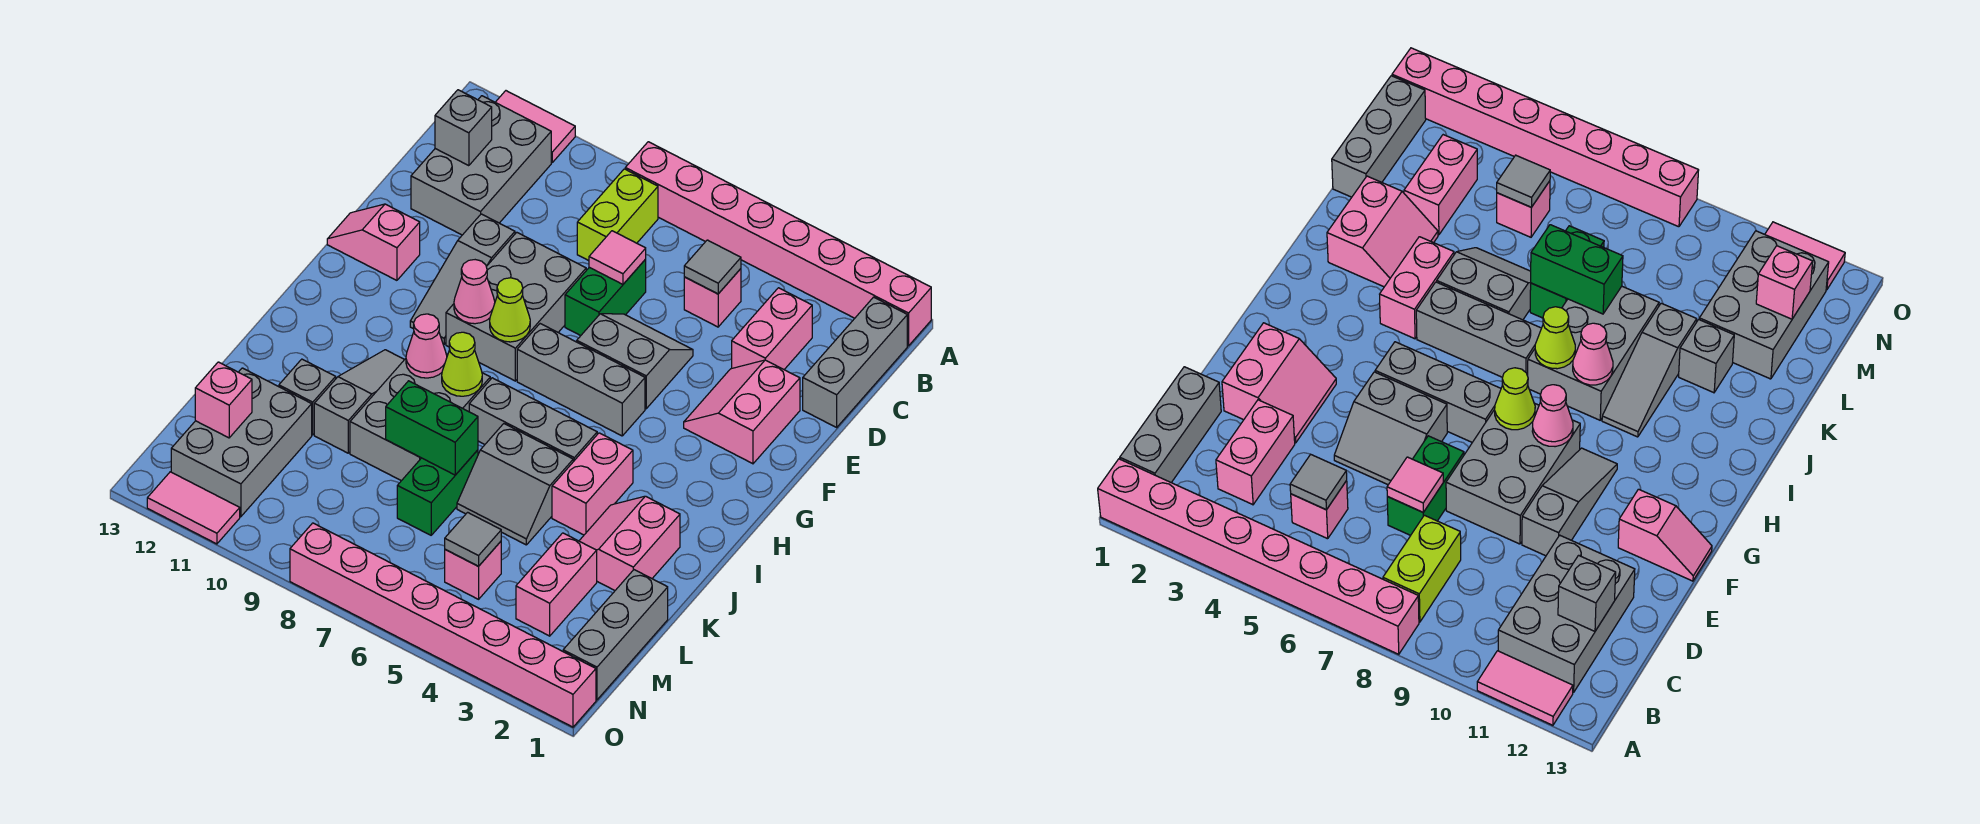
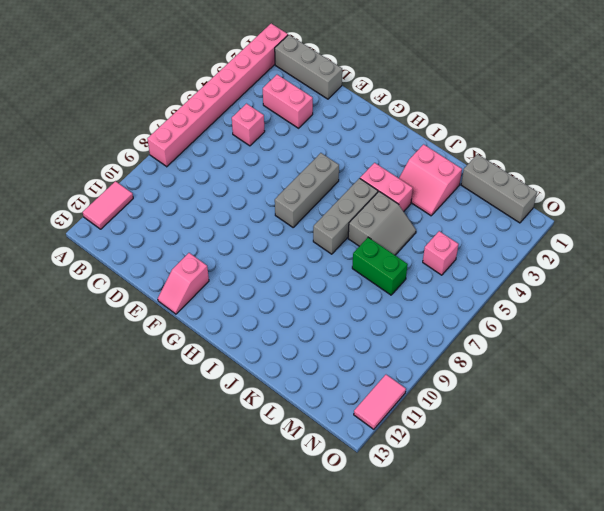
none -> lime brick B8:C8 level 1
none -> grey brick B11:D12 level 1
none -> green brick D7:E7 level 1
none -> pink slope E2:F3 level 1 top 2

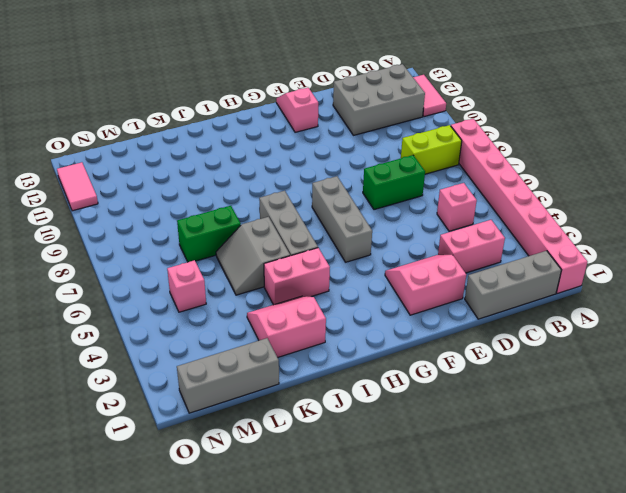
none -> grey slope E5:F6 level 1 top F
none -> grey brick E8:G9 level 1
none -> grey slope E10:G10 level 1 top E
none -> grey brick I8:K9 level 1

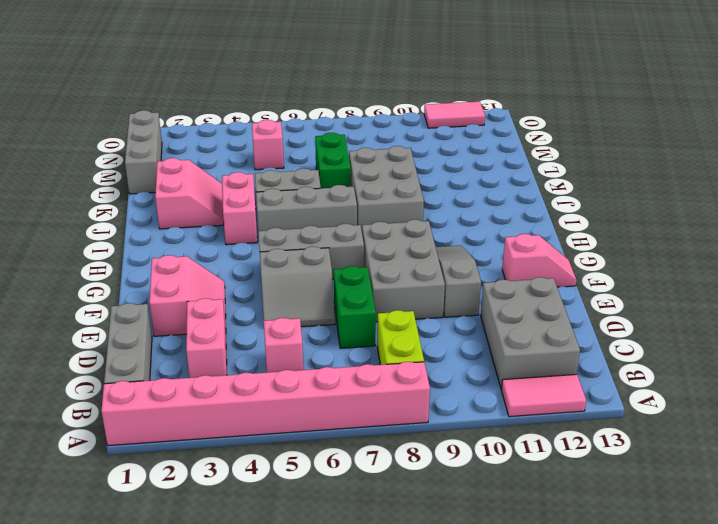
none -> grey slope I10:K10 level 1 top K
none -> grey brick K11 level 1
none -> pink brick L3:M3 level 1
none -> grey brick L11:N12 level 1

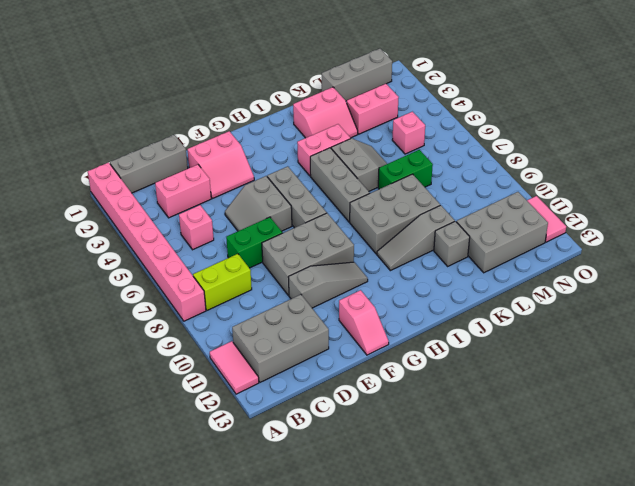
none -> pink brick O1:O8 level 1
none -> grey tile C5 level 2
none -> grey brick C12 level 2
none -> pink tile D7 level 2

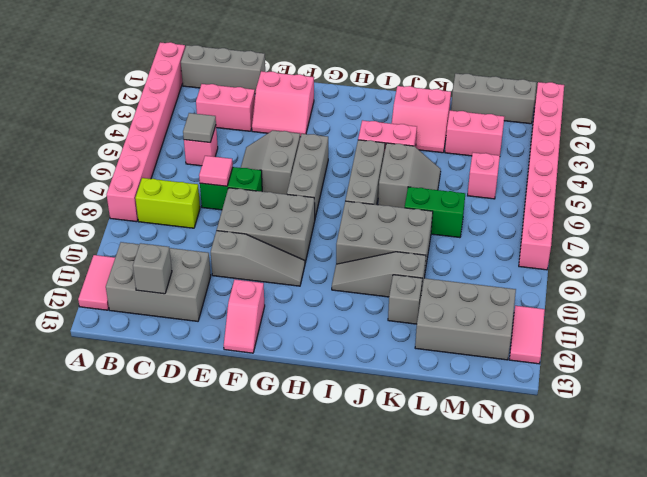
none -> lime cone G8 level 2
none -> pink cone G9 level 2
none -> lime cone I8 level 2
none -> pink cone I9 level 2

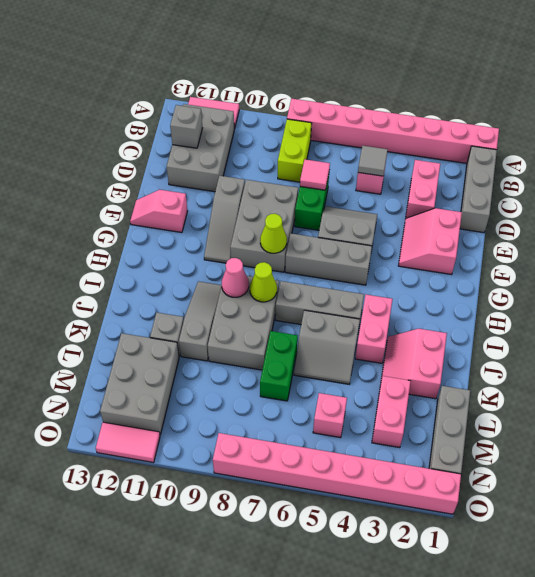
none -> pink cone G9 level 2
none -> green brick K7:K8 level 2
none -> grey tile M5 level 2
none -> pink brick M12 level 2

